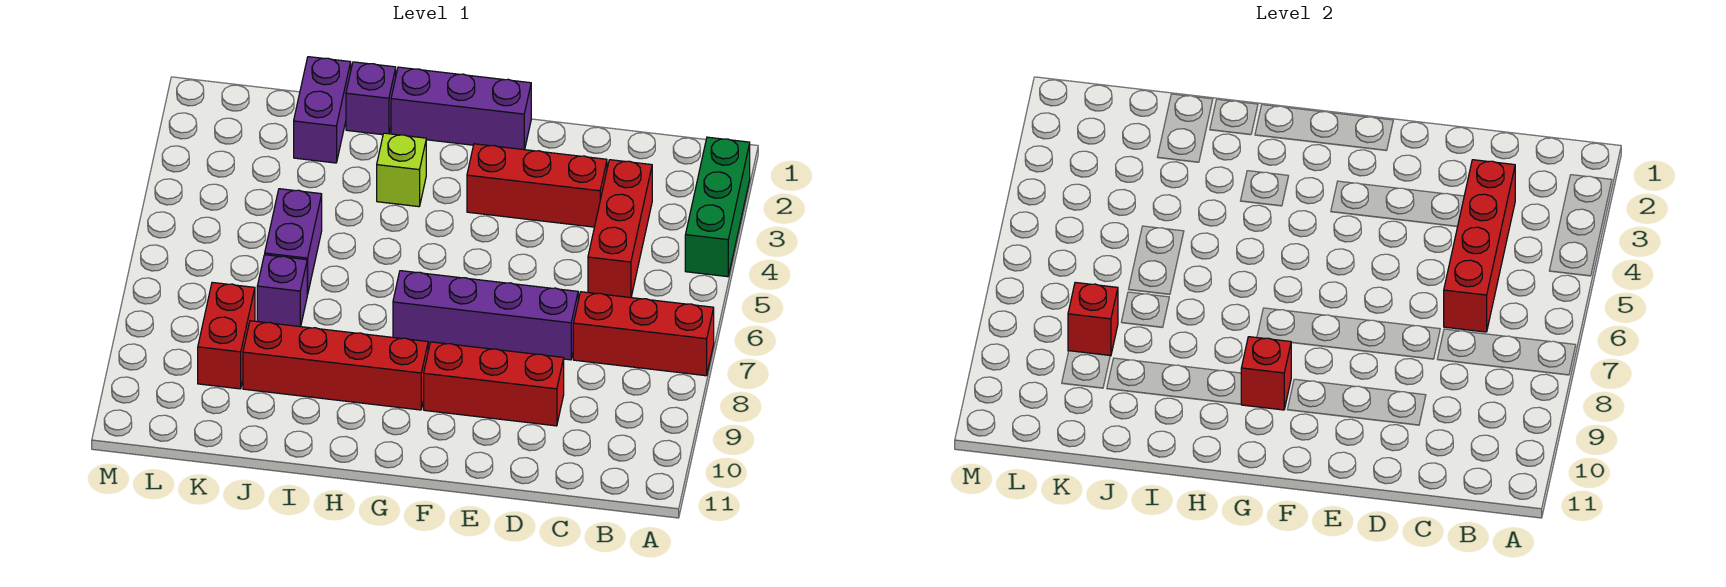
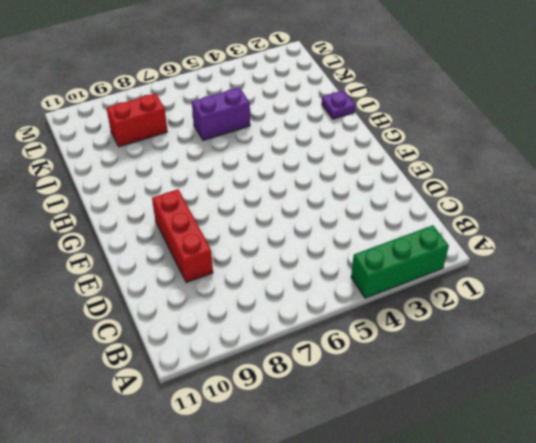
purple plate I1 level 1 -> purple brick I1 level 1
none -> red brick A7:C7 level 1
none -> red brick C3:C5 level 1
none -> red brick D3:F3 level 1

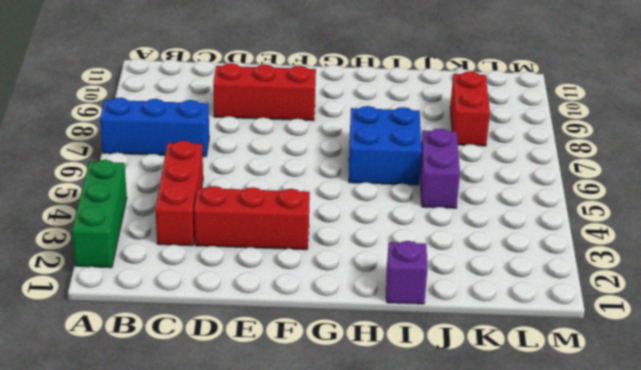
blue brick A7:C7 level 1 -> red brick A7:C7 level 1
blue brick H6:I7 level 1 -> none
none -> purple brick D7:G7 level 1
none -> purple brick F1:H1 level 1
none -> red brick G9:J9 level 1

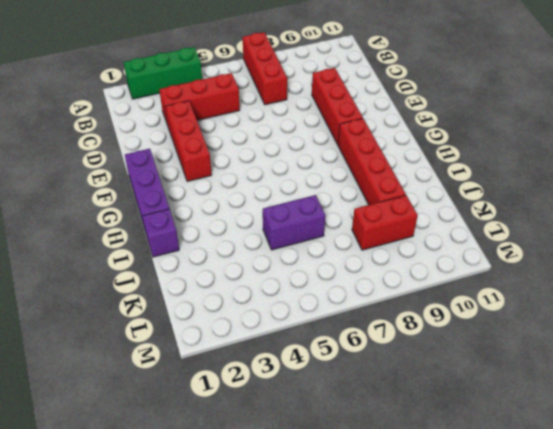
none -> purple brick D7:G7 level 1
none -> lime brick H3 level 1
none -> purple brick J1:J2 level 1

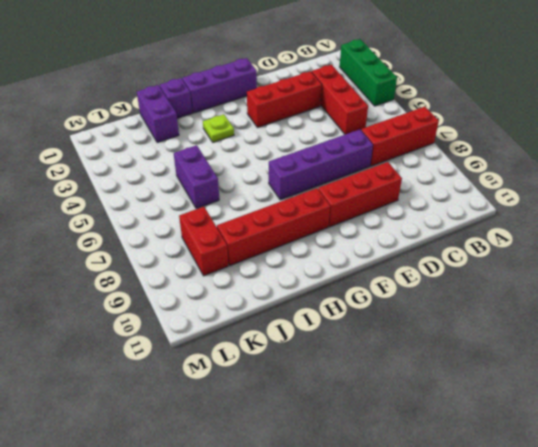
lime plate H3 level 1 -> lime brick H3 level 1
none -> purple brick J7 level 1
none -> red brick C3:C6 level 2
none -> red brick G9 level 2

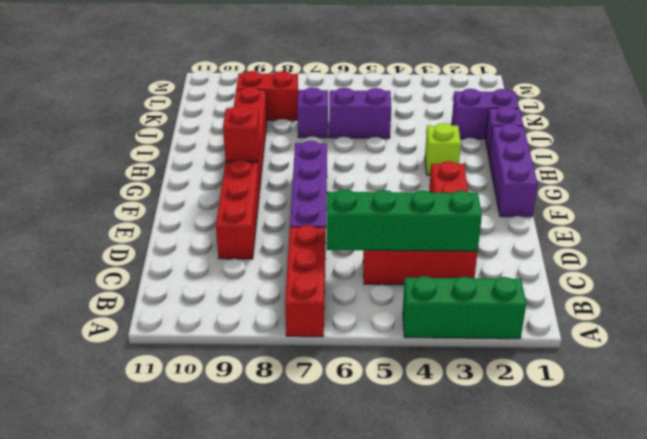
green brick C3:C6 level 2 -> red brick C3:C6 level 2
none -> red brick K8 level 2

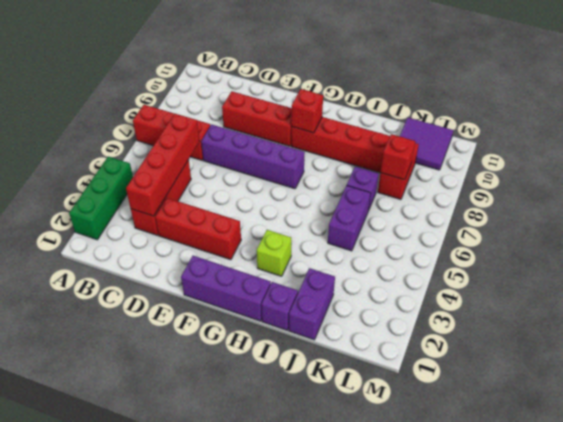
purple tile K10:L11 level 1 -> none

